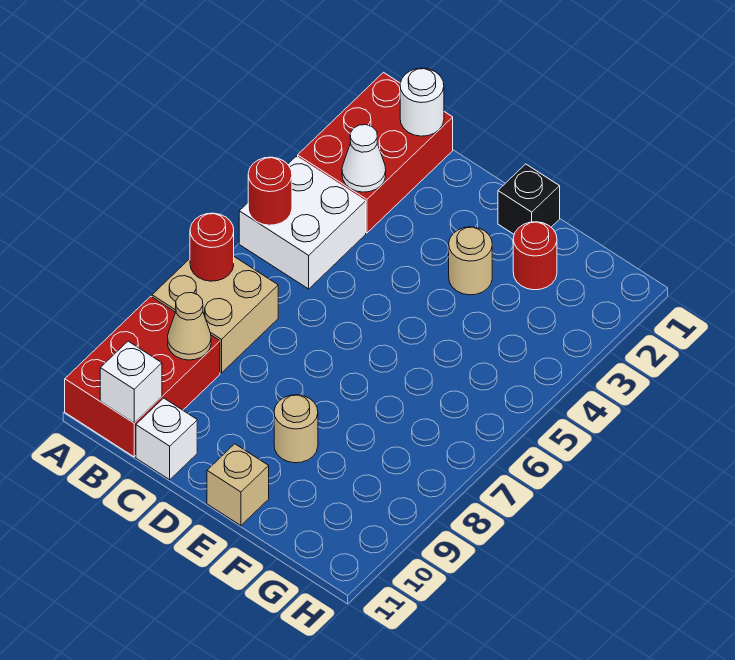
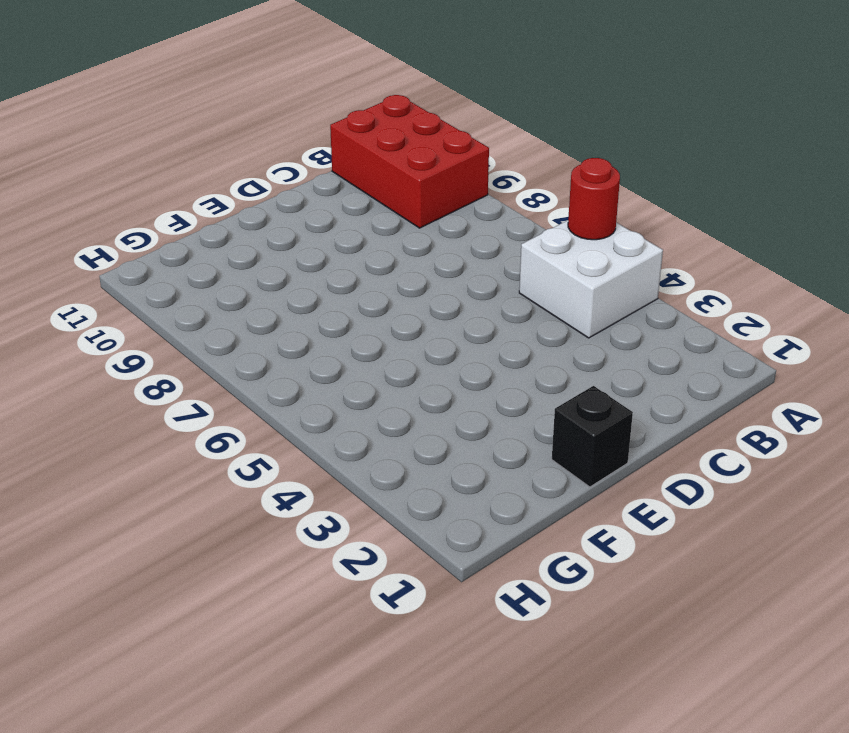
none -> red brick A1:B3 level 1
none -> tan brick A7:B8 level 1
none -> white brick C11 level 1

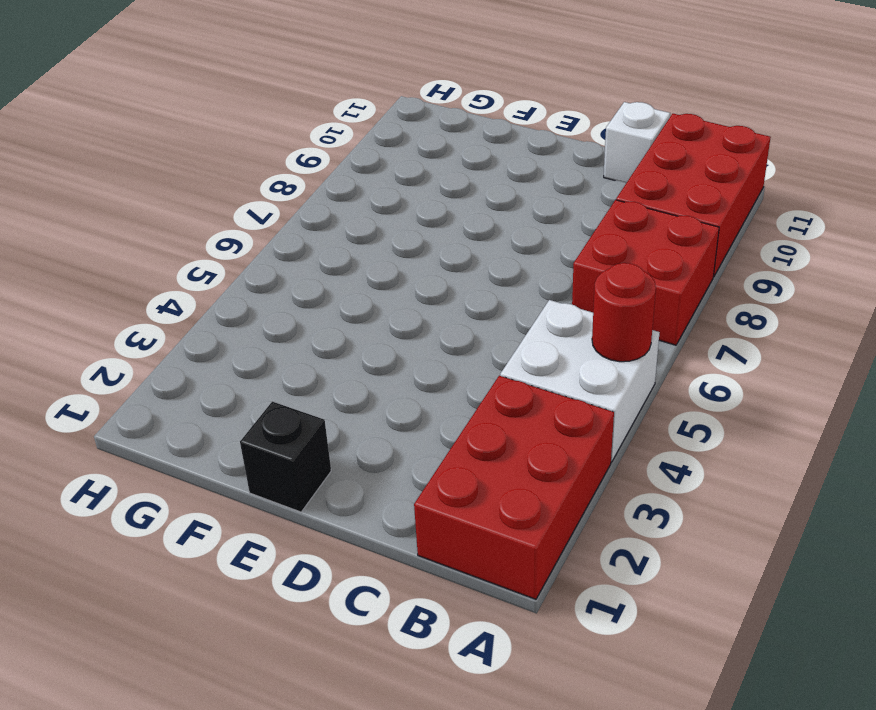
red brick A7:B8 level 1 -> tan brick A7:B8 level 1
none -> tan round brick E3 level 1
none -> tan round brick E9 level 1
none -> tan brick E11 level 1

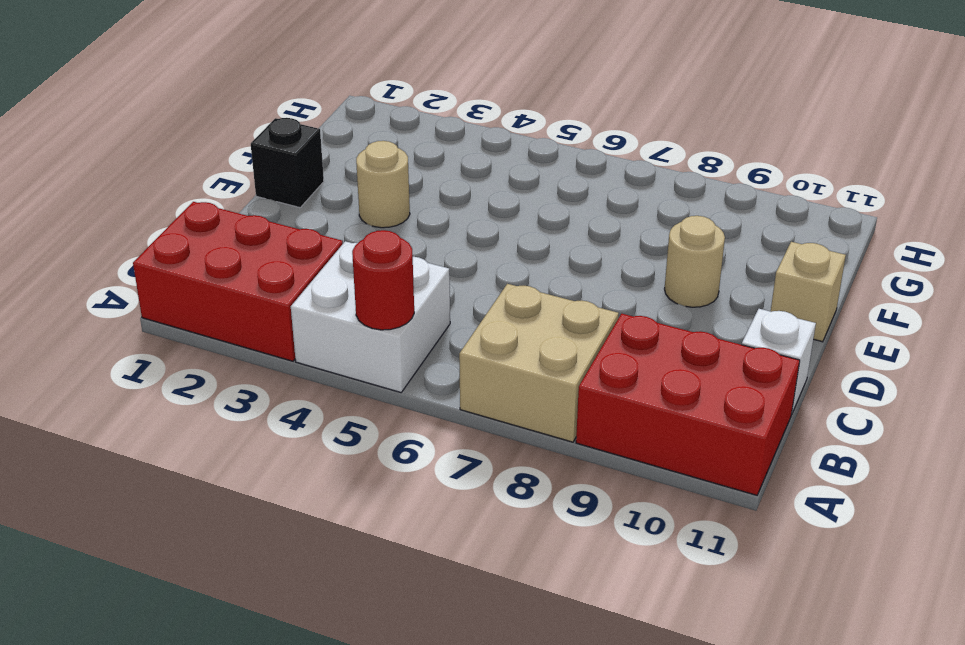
none -> red round brick F2 level 1
none -> red round brick A7 level 2
none -> white round brick B1 level 2

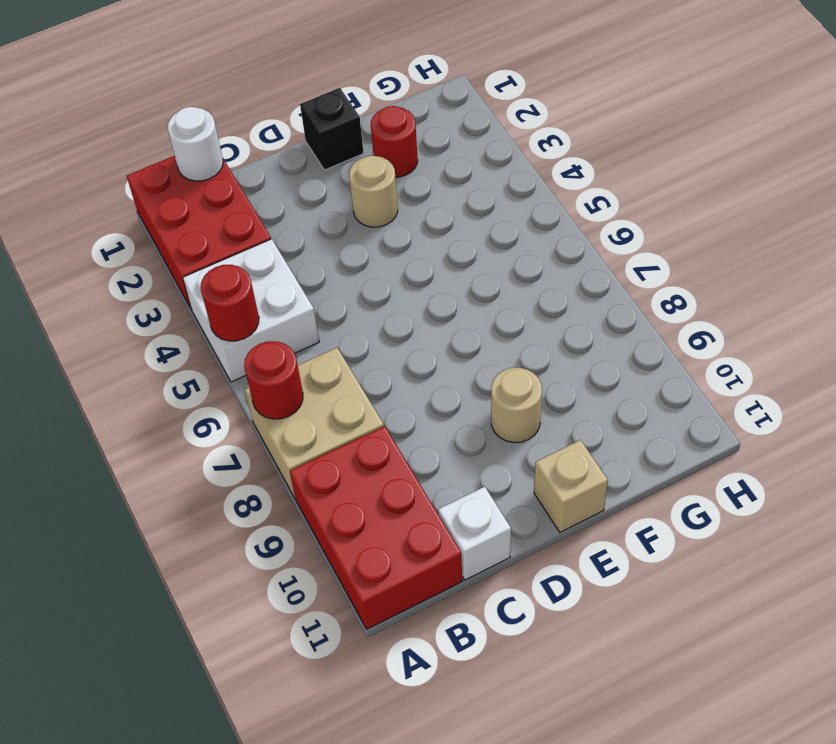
none -> white cone B3 level 2
none -> tan cone B9 level 2
none -> white brick B11 level 2

